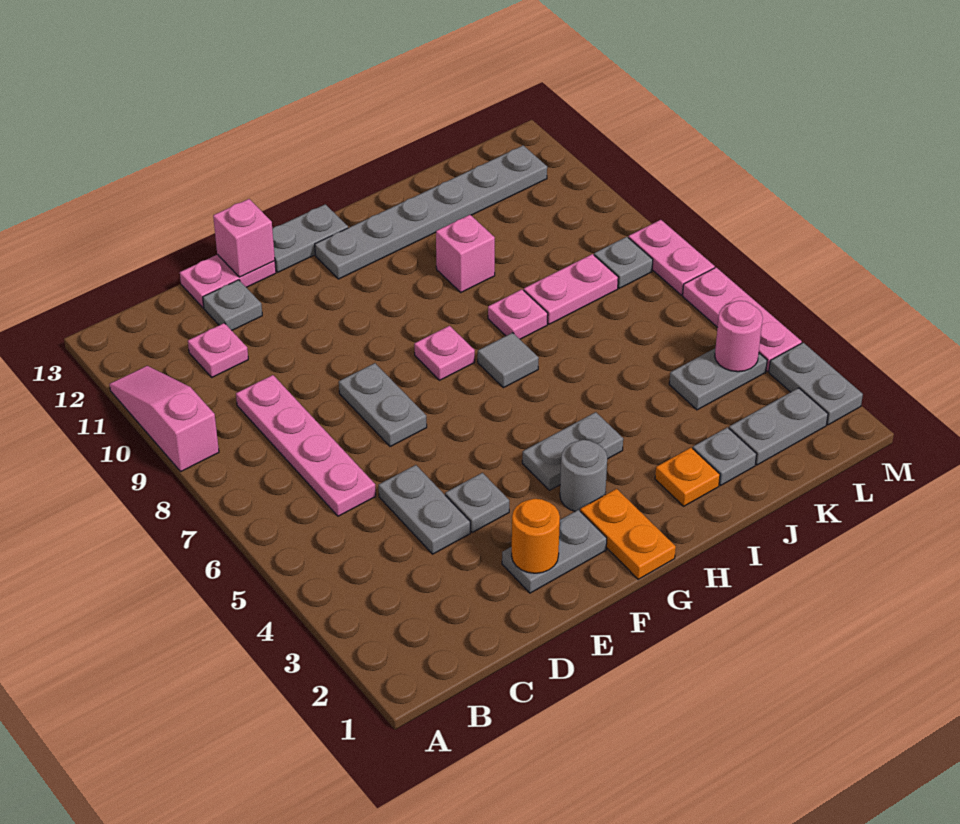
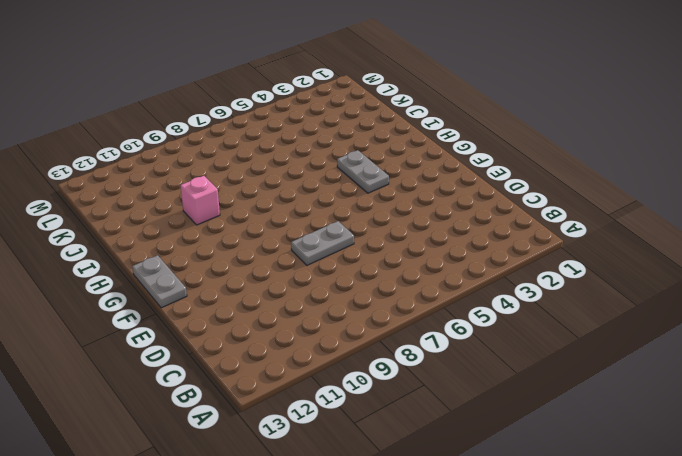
none -> pink slope A9:A11 level 1 top 9
none -> pink plate C6:C9 level 1
none -> pink plate C11 level 1
none -> grey plate D4:D5 level 1

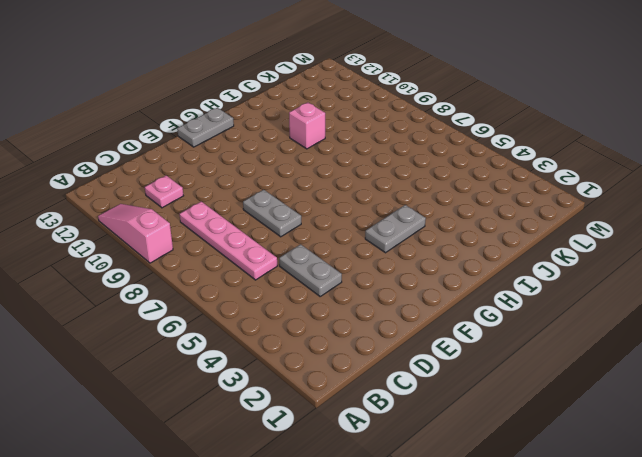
none -> grey plate D12 level 1
none -> pink plate D13:E13 level 1
none -> grey plate E2:F2 level 1
none -> grey plate E4 level 1

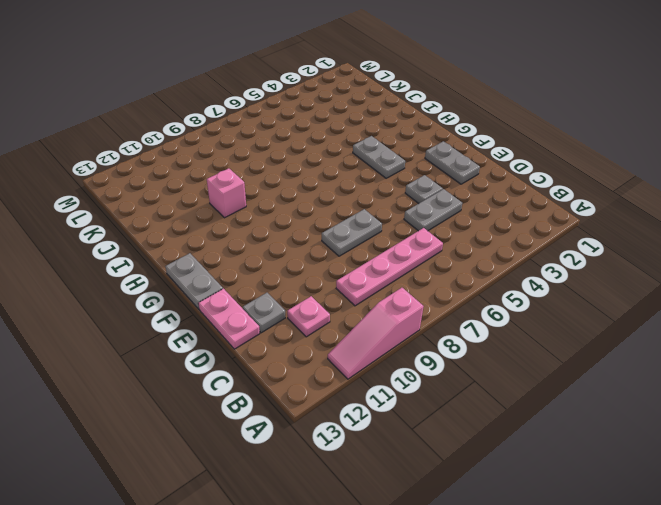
none -> orange plate G1:G2 level 1
none -> grey round brick G3 level 1
none -> pink plate G8 level 1
none -> grey plate G12:L12 level 1

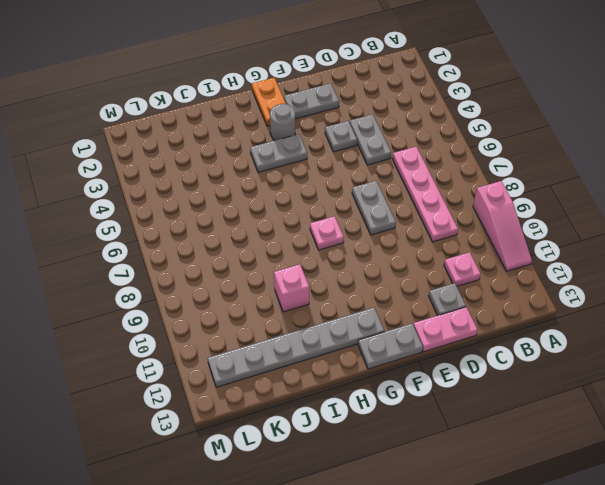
none -> grey tile H7 level 1
none -> orange plate I2 level 1
none -> pink plate I8 level 1
none -> grey plate J2 level 1

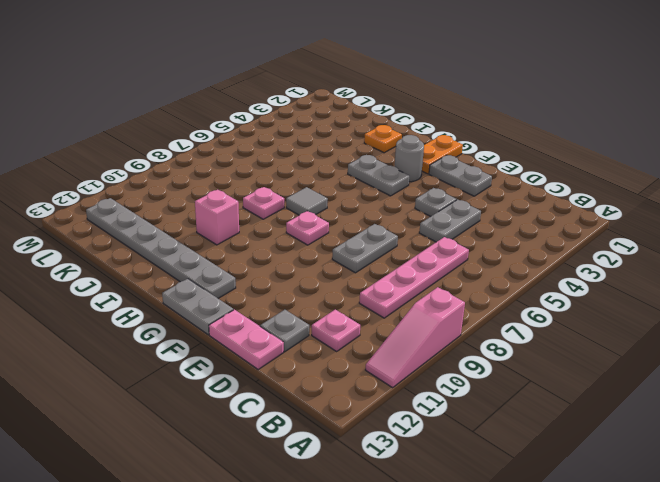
none -> grey plate J2 level 1
none -> pink plate J8:K8 level 1
none -> grey plate K2:L2 level 1
none -> grey plate K4:L4 level 1

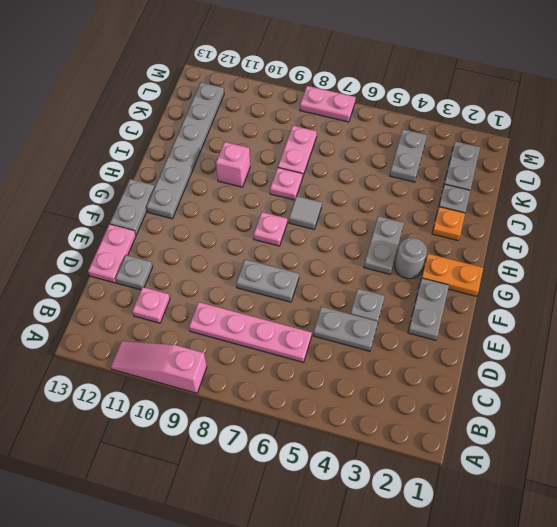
none -> grey plate L8 level 1
none -> grey plate M2:M3 level 1
none -> pink plate M4:M6 level 1
none -> orange round brick E2 level 2

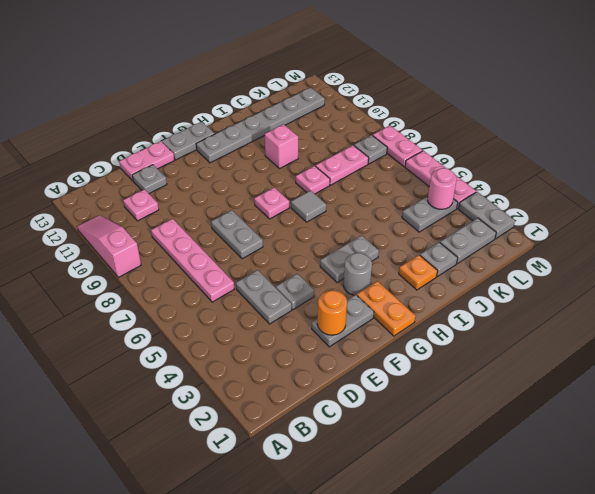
none -> pink brick E13 level 2

